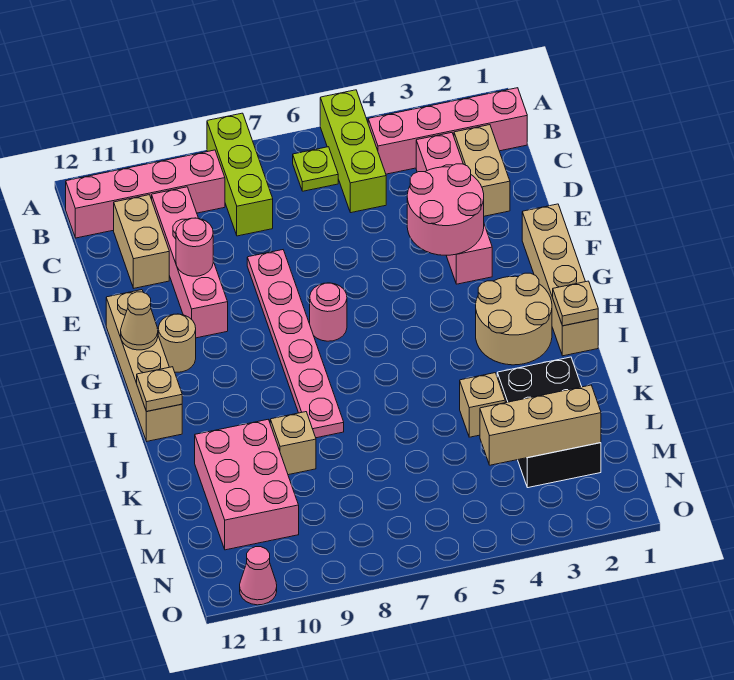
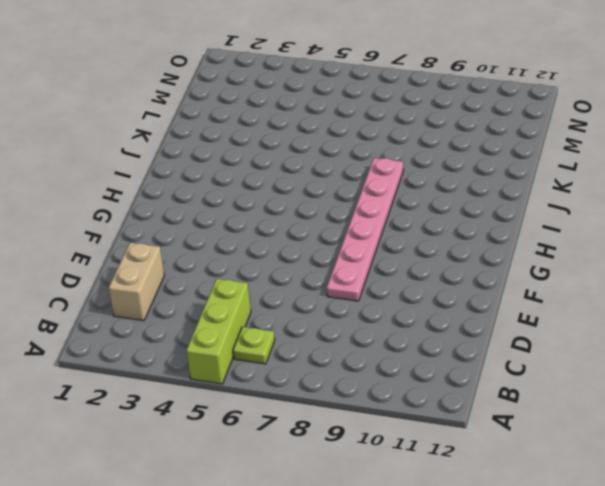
none -> lime brick A8:C8 level 1
none -> pink brick B1:B4 level 1
none -> pink brick B9:B12 level 1

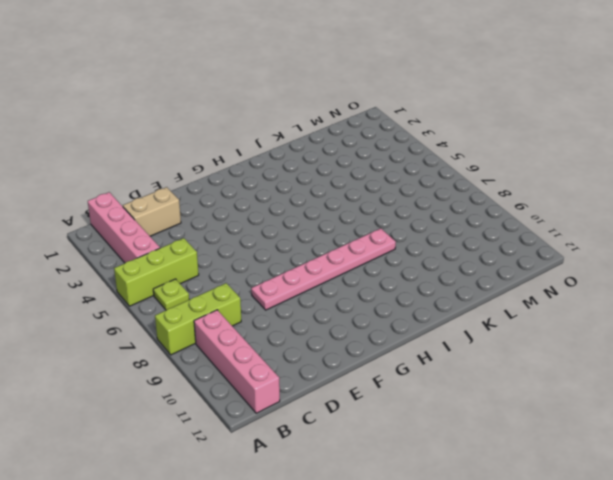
none -> pink brick C3:F3 level 1
none -> pink brick C10:F10 level 1
none -> tan brick C11:D11 level 1

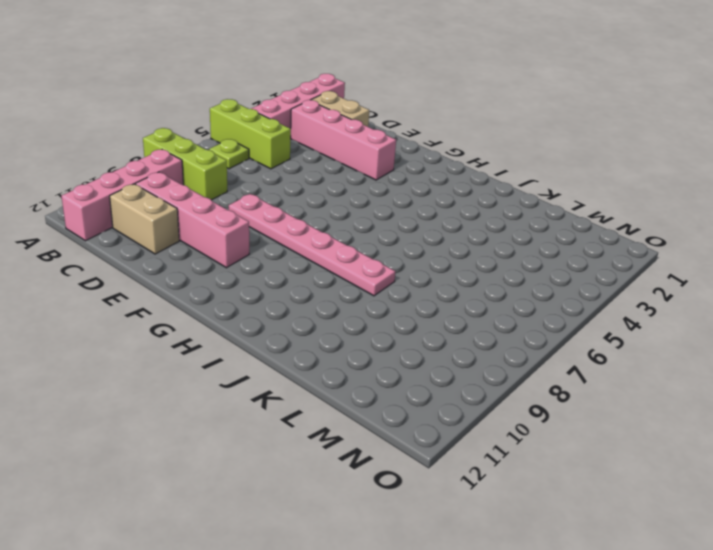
none -> tan brick F1:I1 level 1
none -> tan brick F12:I12 level 1
none -> pink round brick G7 level 1

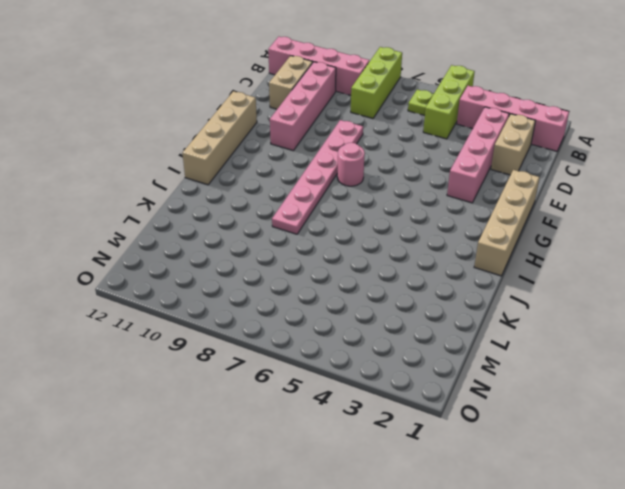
none -> tan round brick G11 level 1
none -> tan round brick H2:I3 level 1
none -> black brick K2:M3 level 1

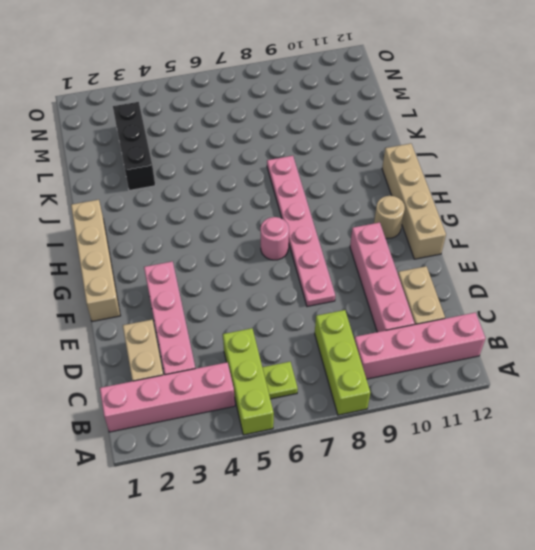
black brick K3:M3 level 1 -> black brick K2:M3 level 1
none -> tan round brick H2:I3 level 1
none -> tan brick K4 level 1
none -> tan brick K9 level 1

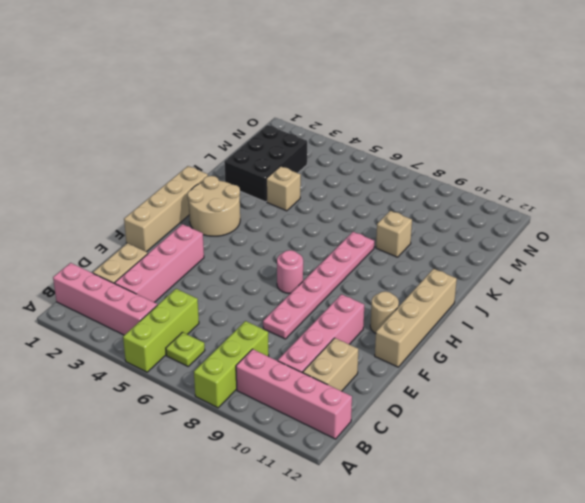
none -> pink brick K10:M11 level 1
none -> pink cone O11 level 1
none -> pink round brick E3:F4 level 2

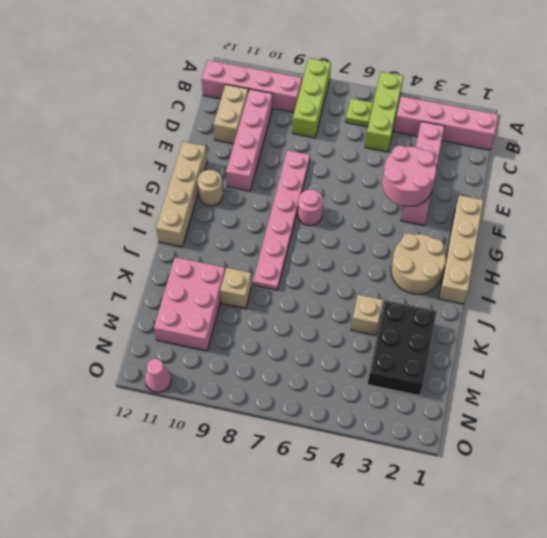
none -> tan brick C2:D2 level 1
none -> pink round brick E10 level 2
none -> tan cone G12 level 2

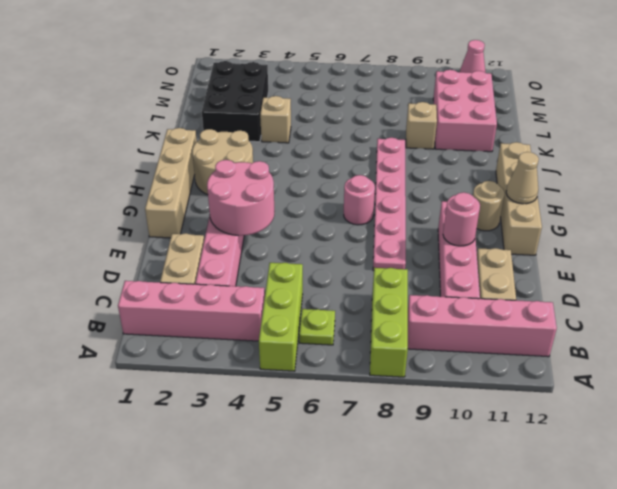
none -> tan plate I1 level 2
none -> tan plate I12 level 2
none -> tan brick M2:M4 level 2

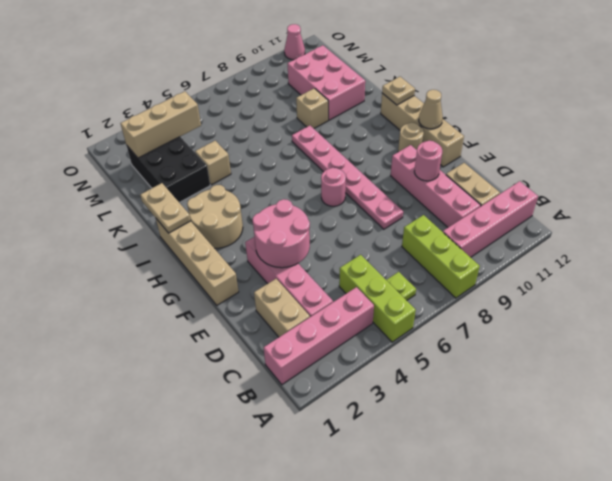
tan plate I1:J1 level 2 -> tan plate I1 level 2

